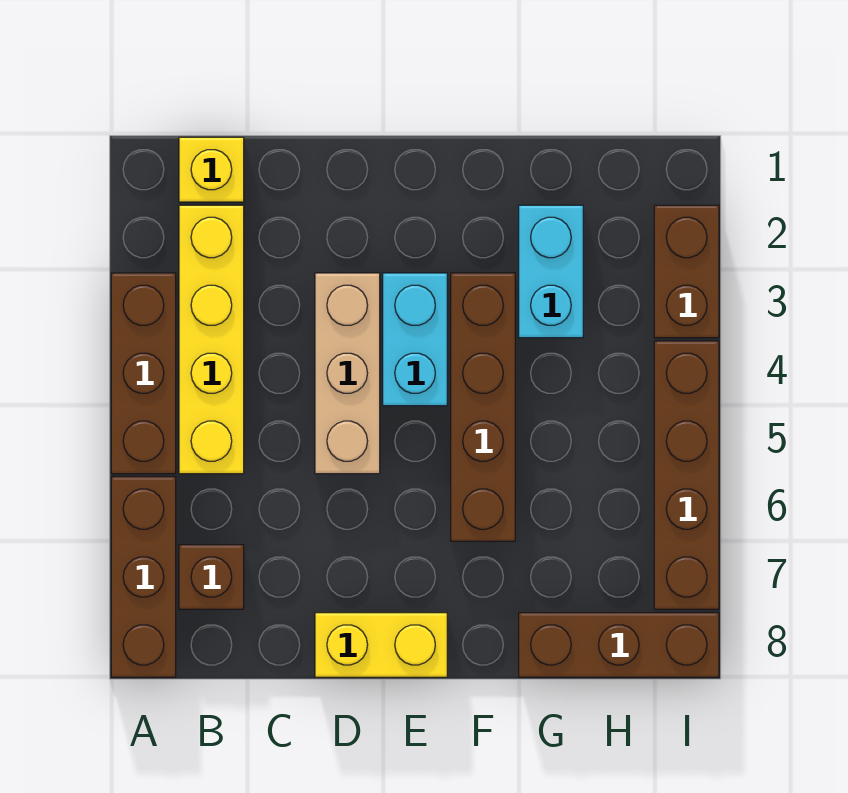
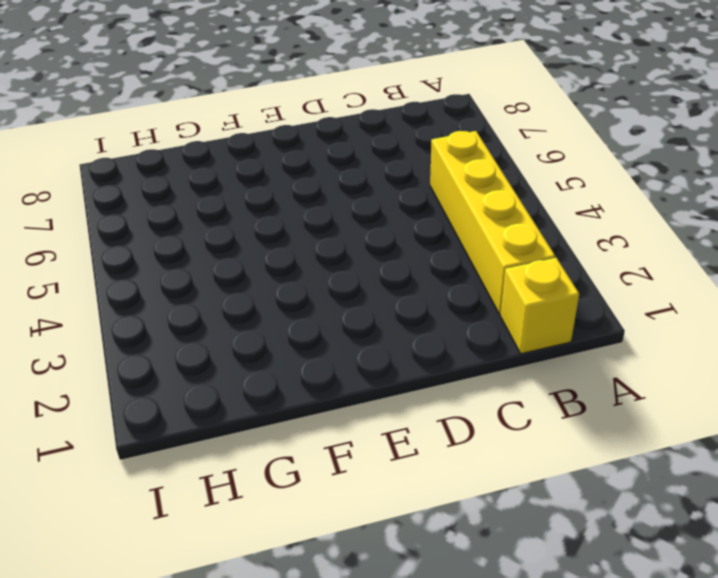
none -> brown brick A3:A5 level 1
none -> brown brick A6:A8 level 1
none -> brown brick B7 level 1

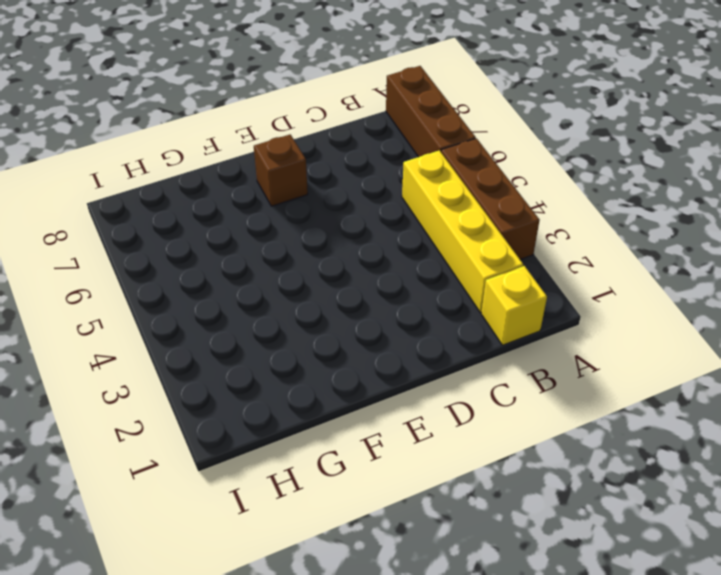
brown brick E7 level 1 -> brown brick B7 level 1
none -> tan brick D3:D5 level 1
none -> yellow brick D8:E8 level 1
none -> cyan brick E3:E4 level 1

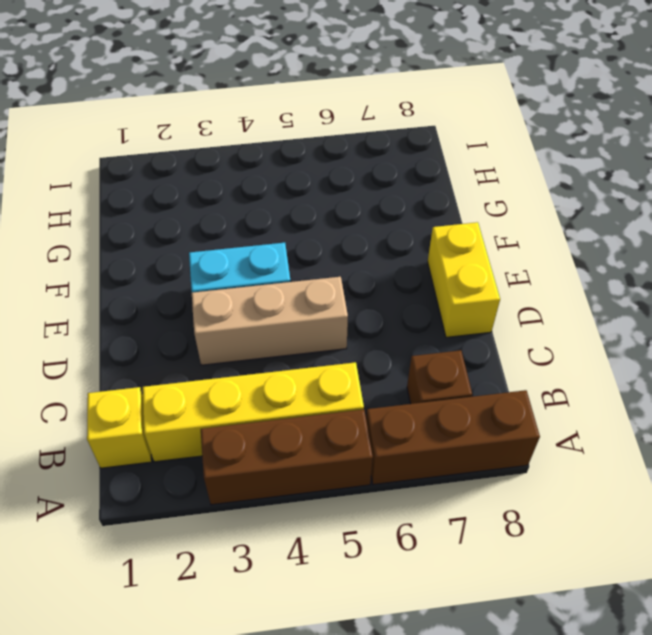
none -> brown brick F3:F6 level 1
none -> cyan brick G2:G3 level 1
none -> brown brick G8:I8 level 1

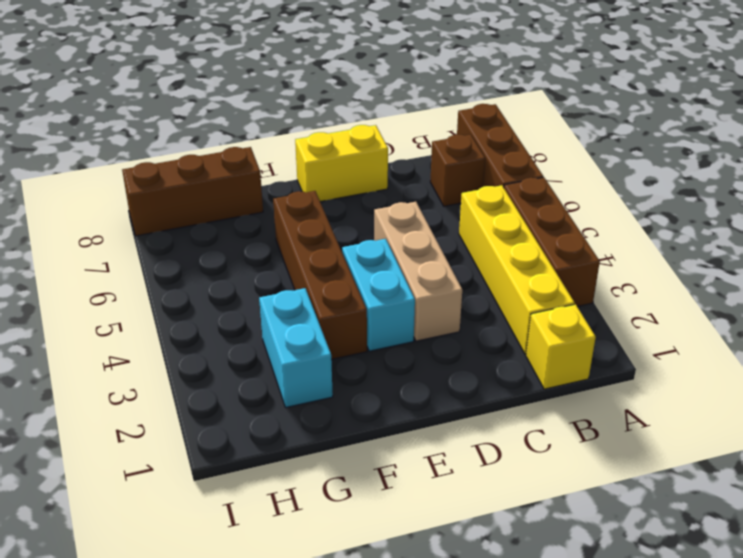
none -> brown brick I2:I3 level 1
none -> brown brick I4:I7 level 1

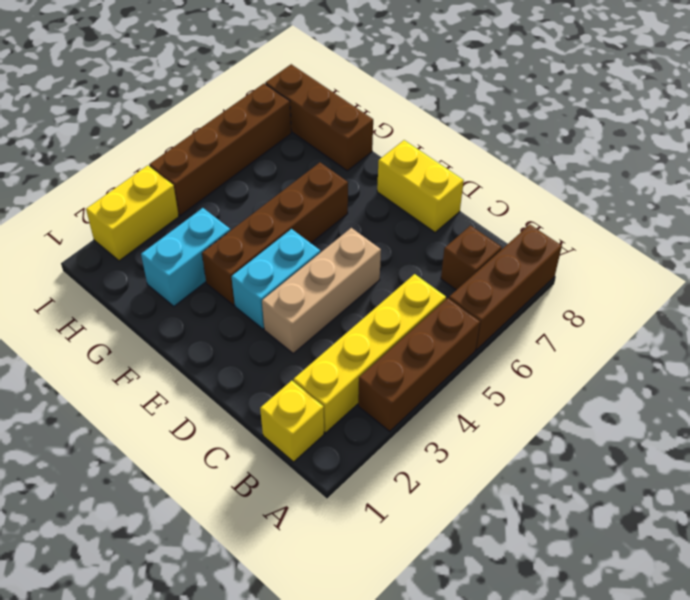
yellow brick I2:I3 level 1 -> brown brick I2:I3 level 1

